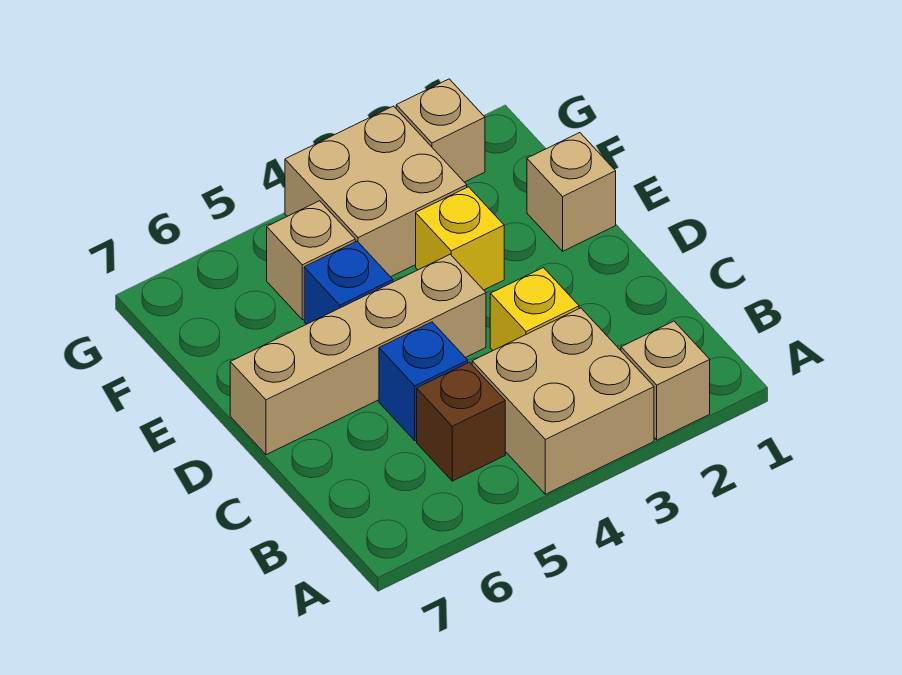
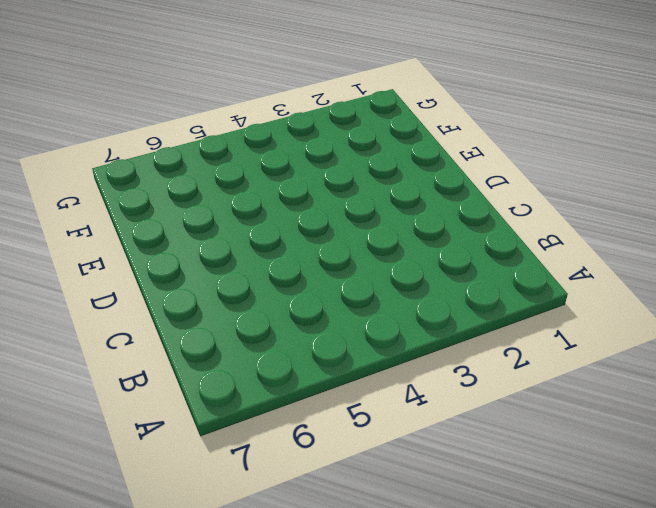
none -> tan brick A2 level 1
none -> tan brick A3:B4 level 1
none -> brown brick B5 level 1

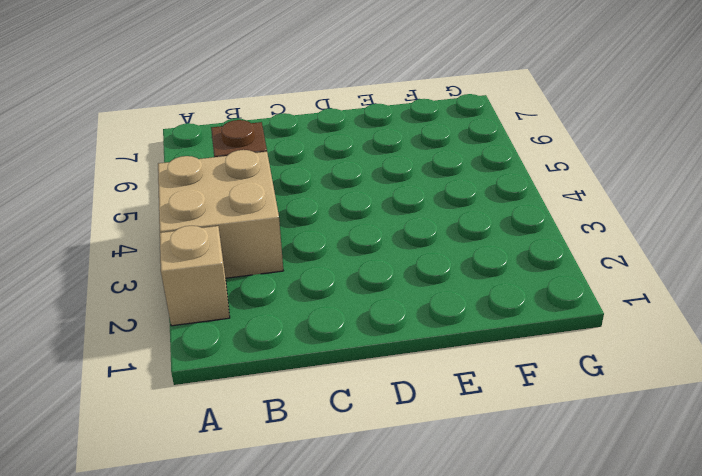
none -> yellow brick C3 level 1
none -> blue brick C5 level 1
none -> tan brick D4:D7 level 1

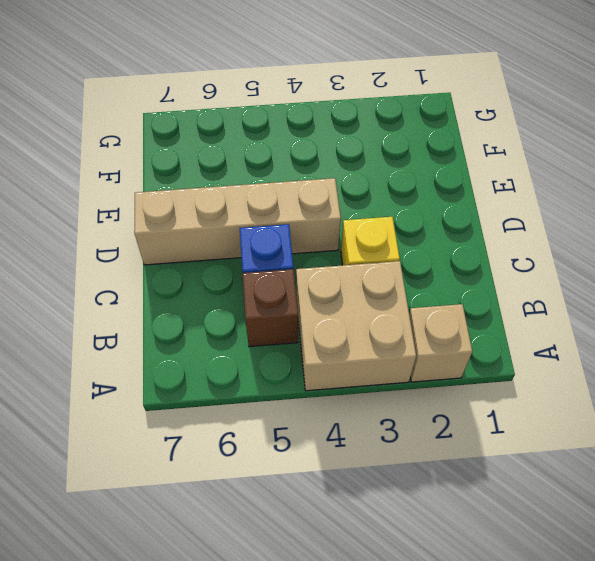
none -> tan brick E1 level 1
none -> yellow brick E3 level 1
none -> blue brick E5 level 1

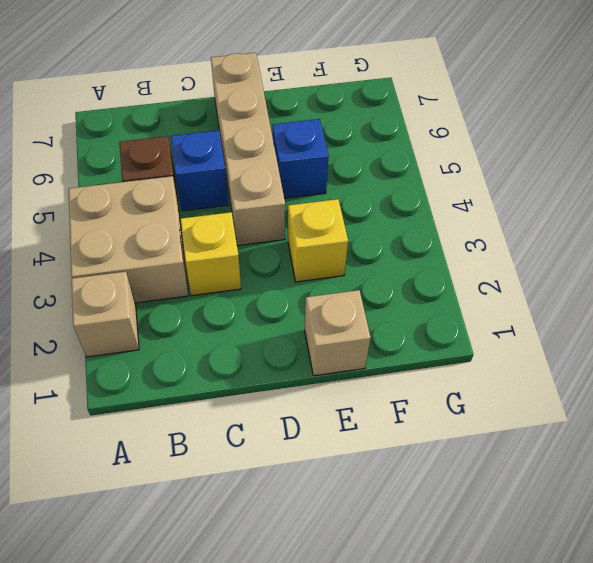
none -> tan brick F3:G4 level 1
none -> tan brick F5 level 1
none -> tan brick G2 level 1

